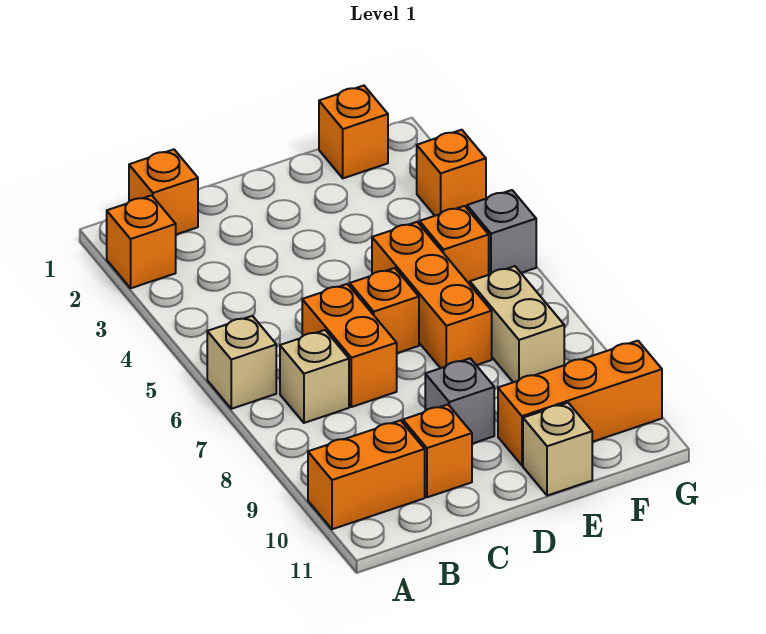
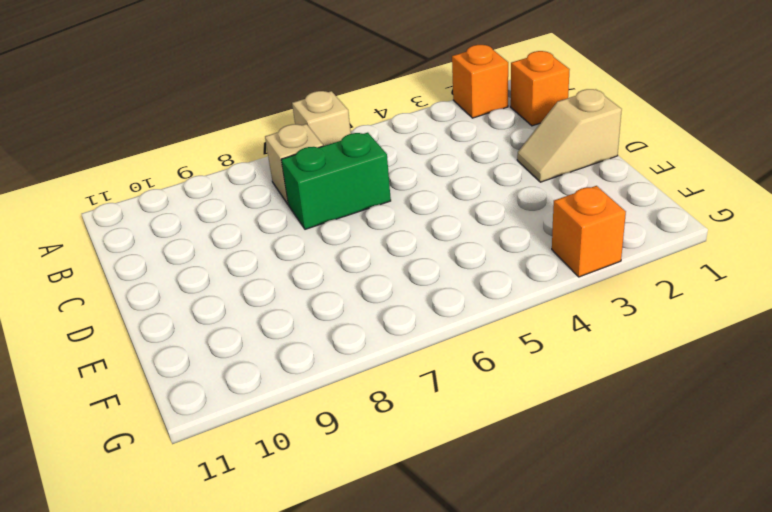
green brick C6:C7 level 1 -> orange brick C6:C7 level 1
tan slope D1:D2 level 1 top 1 -> none
none -> orange brick A10:B10 level 1
none -> orange brick C10 level 1
none -> orange brick D6 level 1

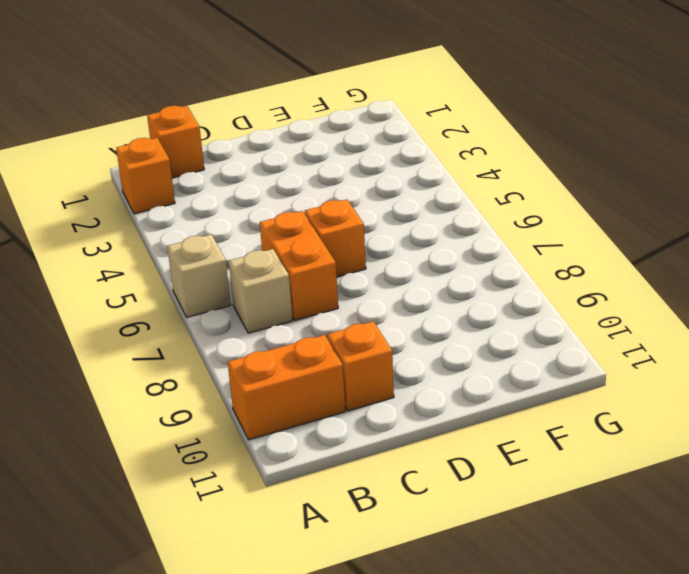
none -> grey brick D9 level 1
none -> orange brick E5:E7 level 1
none -> orange brick E10:G10 level 1

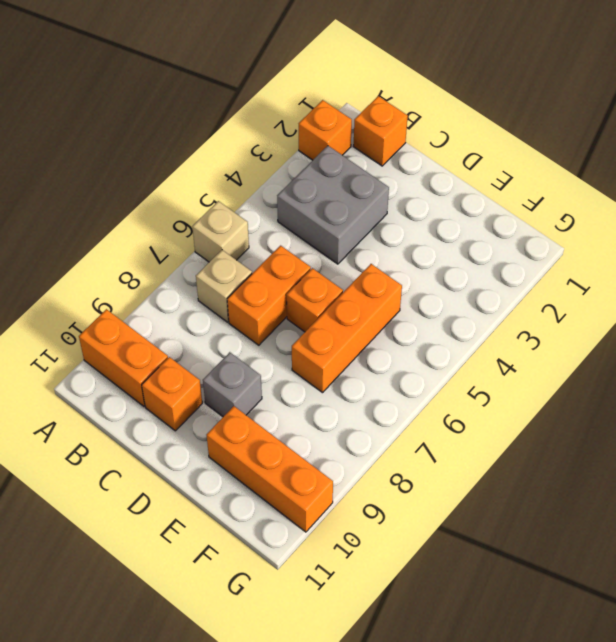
grey brick B3:C4 level 1 -> none
none -> tan brick E11 level 1
none -> orange brick F1 level 1
none -> orange brick F5 level 1

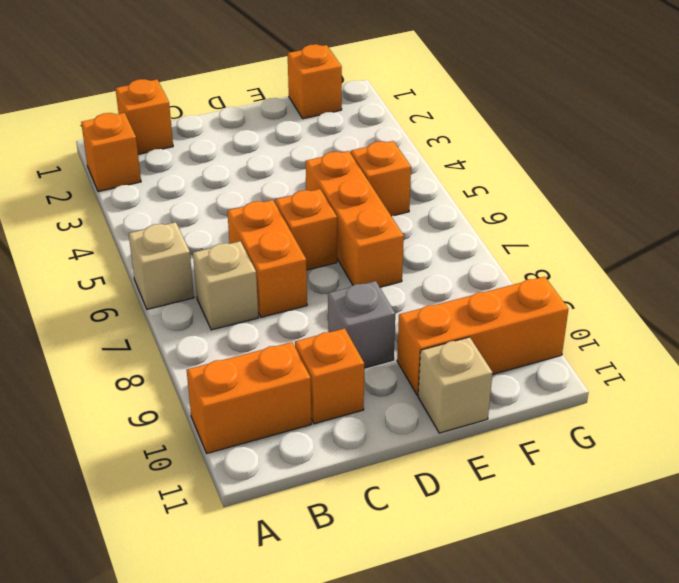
none -> tan brick F7:F8 level 1
none -> orange brick G3 level 1
none -> grey brick G5 level 1

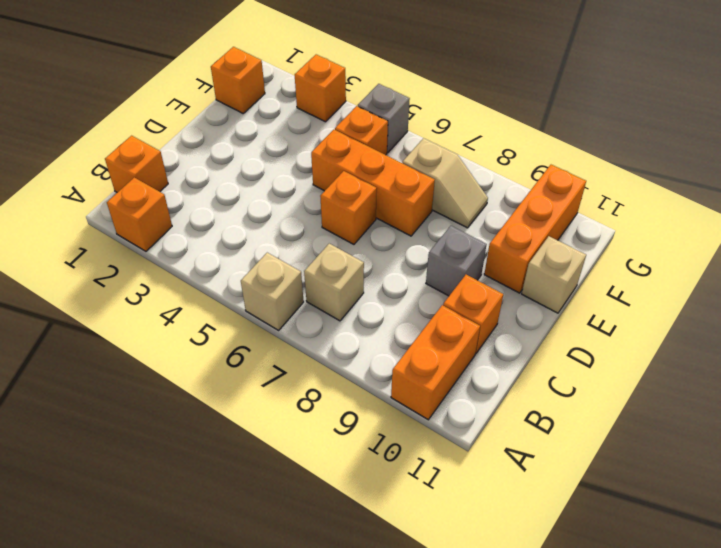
tan slope F7:F8 level 1 top 7 -> tan brick F7:F8 level 1
none -> orange brick C6:C7 level 1

